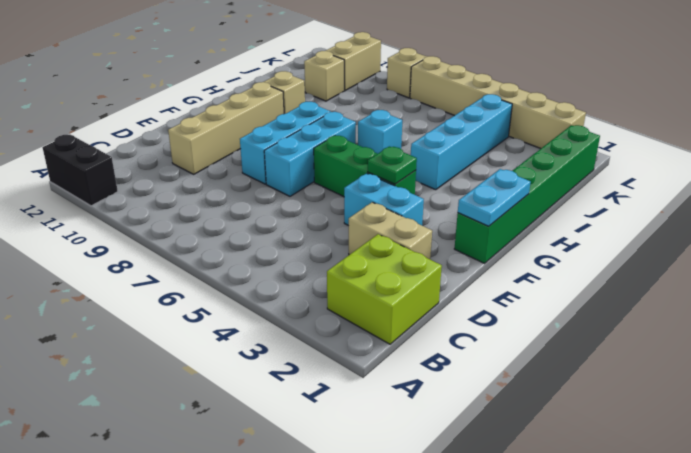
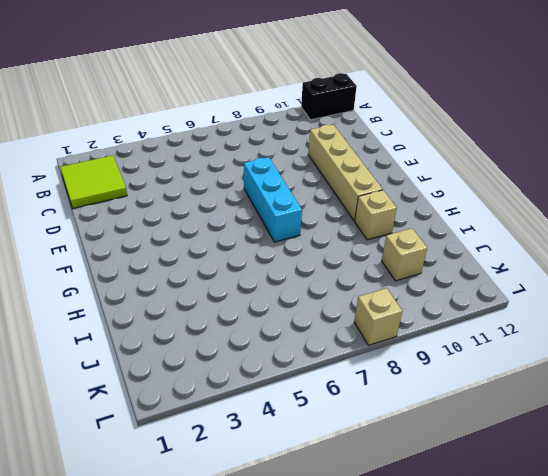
lime tile B1:C2 level 1 -> lime brick B1:C2 level 1
none -> tan brick D2:D3 level 1
none -> cyan brick E3:E4 level 1
none -> cyan brick E8:G8 level 1

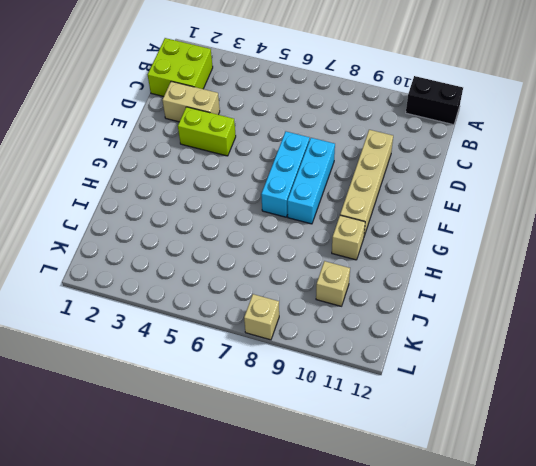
lime brick E3:E4 level 1 -> cyan brick E3:E4 level 1
none -> green brick F1:K1 level 1
none -> green brick F4:F6 level 1
none -> cyan brick H4:K4 level 1

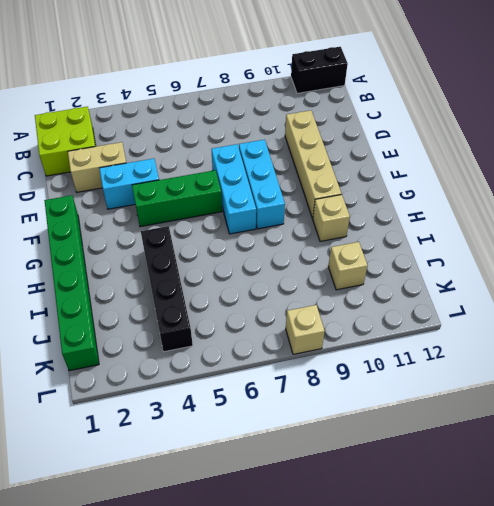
black brick H4:K4 level 1 -> cyan brick H4:K4 level 1
none -> cyan brick H6 level 1
none -> tan brick K10:L10 level 1
none -> tan brick L2:L7 level 1

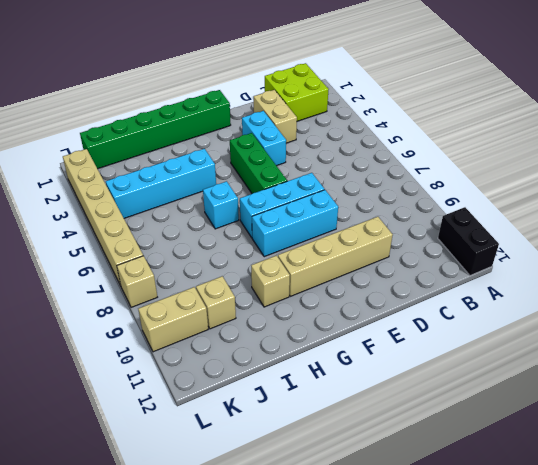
none -> cyan plate F1:G1 level 2
none -> green plate F4 level 2

